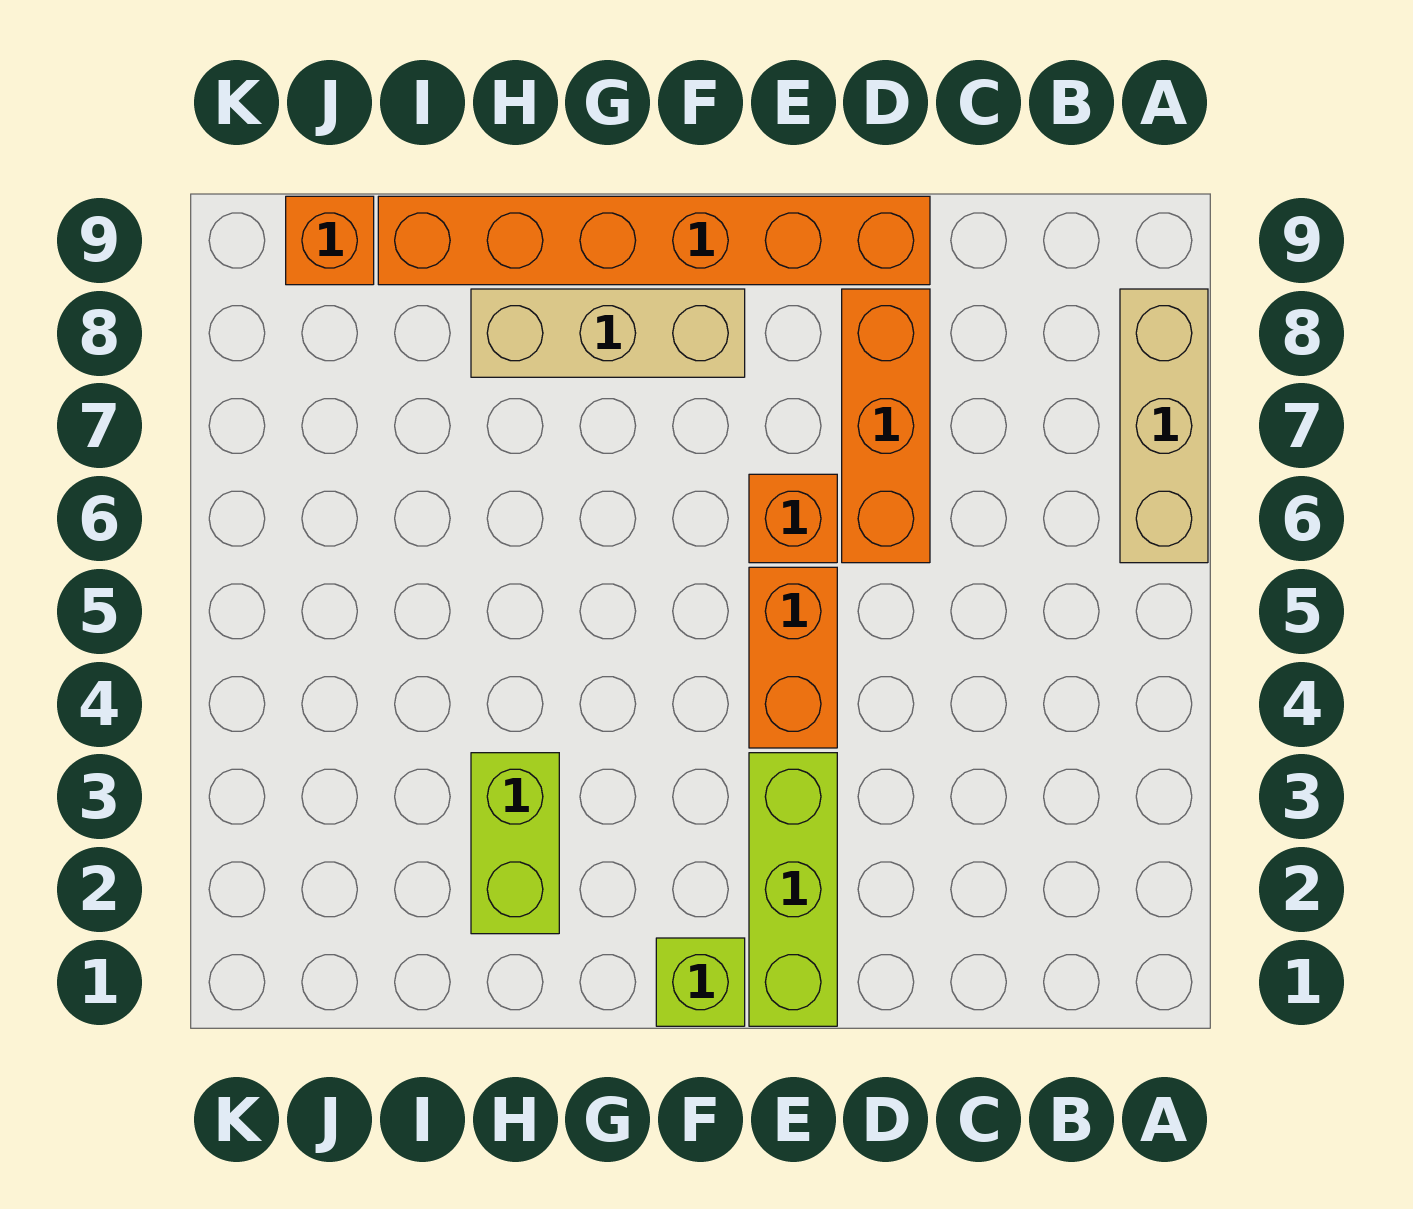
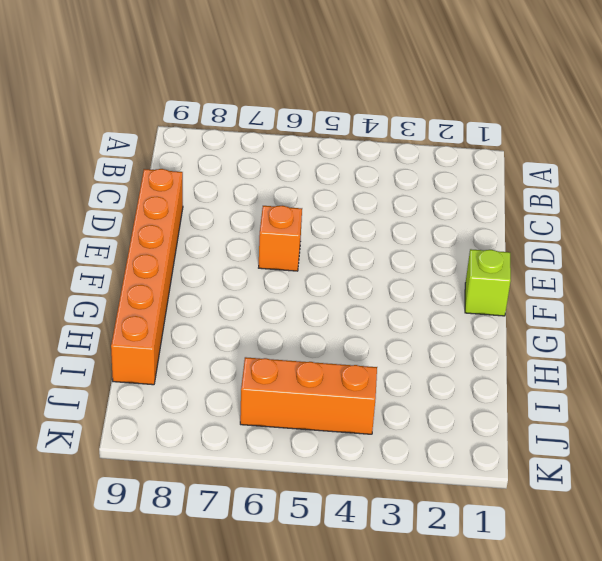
orange brick J4:J6 level 1 -> orange brick D6:D8 level 1
none -> tan brick A6:A8 level 1
none -> lime brick E1:E3 level 1

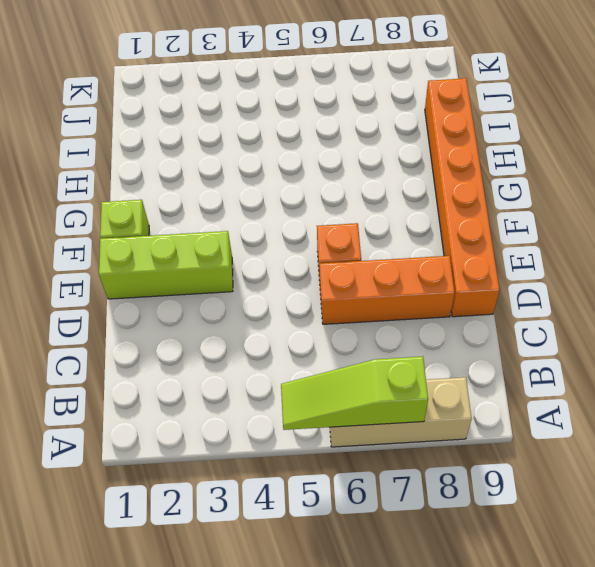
lime slope A5:A7 level 2 top 7 -> none
none -> orange brick E4:E5 level 1
none -> tan brick F8:H8 level 1

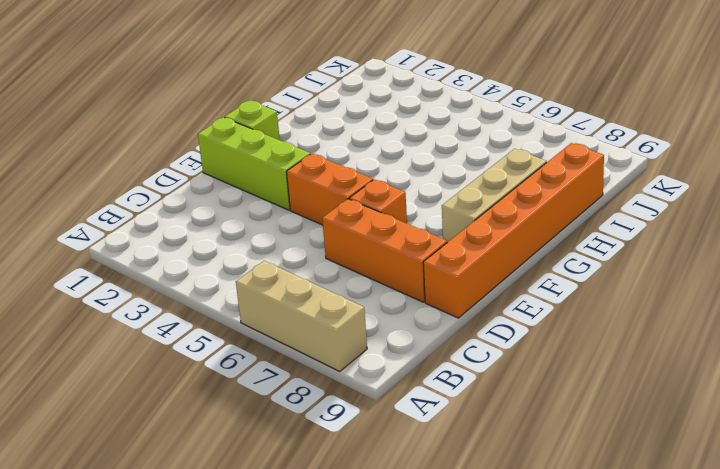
none -> lime brick H2:H3 level 1
none -> orange brick J9 level 1

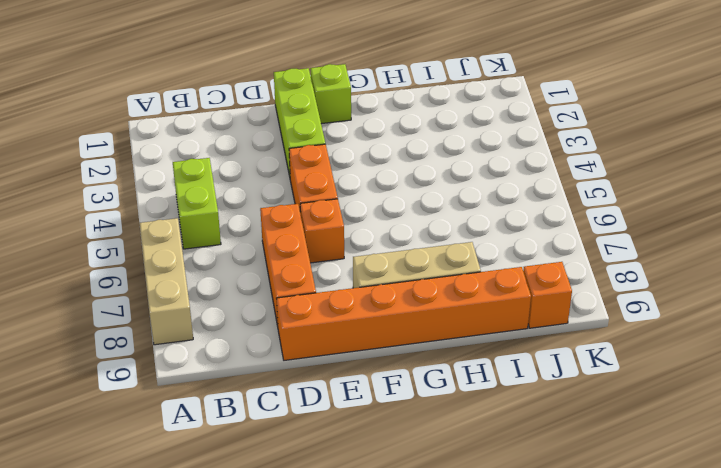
lime brick B4:B5 level 1 -> lime brick H2:H3 level 1

